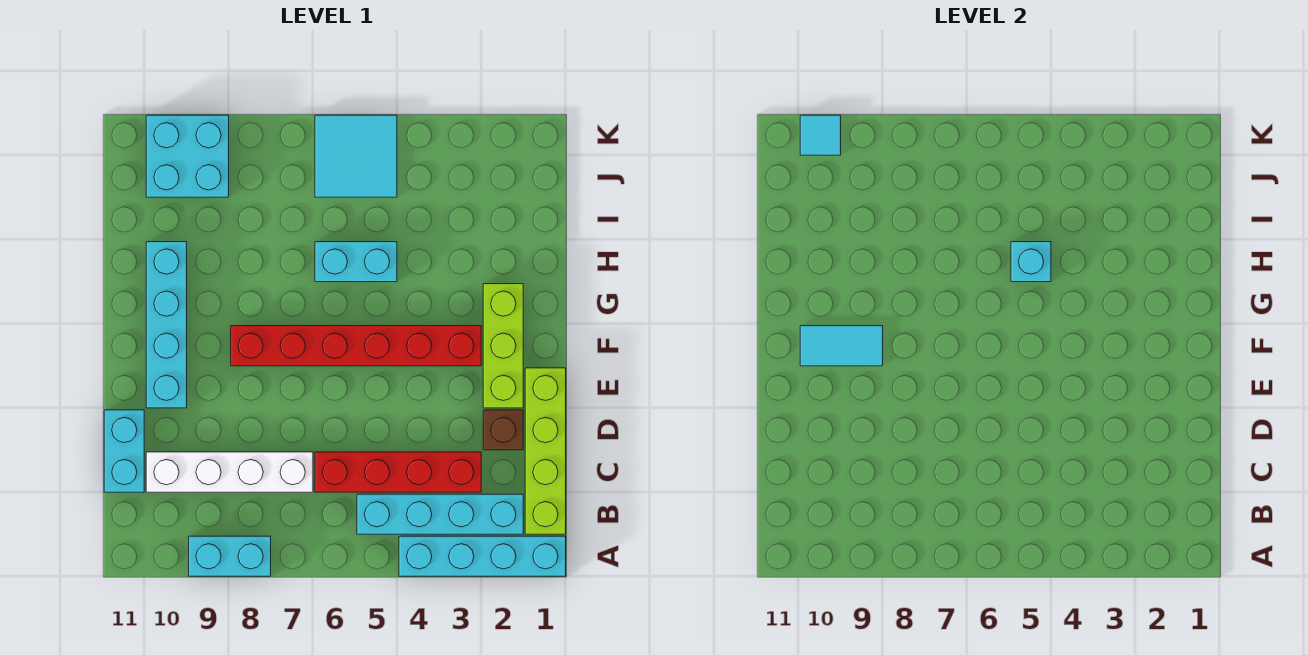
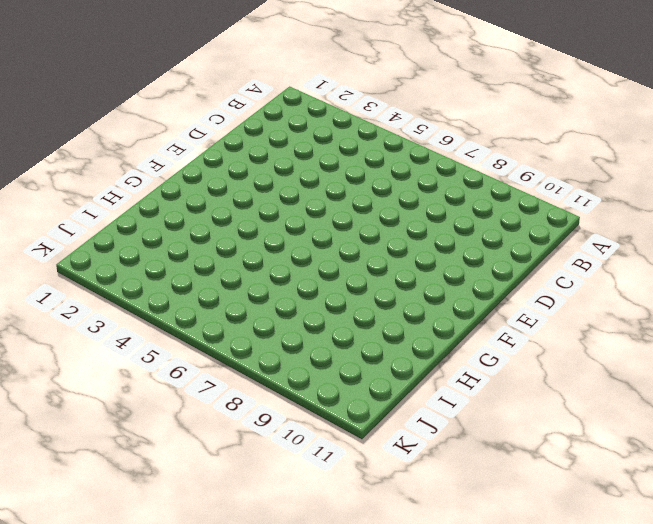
none -> cyan brick A1:A4 level 1
none -> cyan brick A8:A9 level 1
none -> lime brick B1:E1 level 1

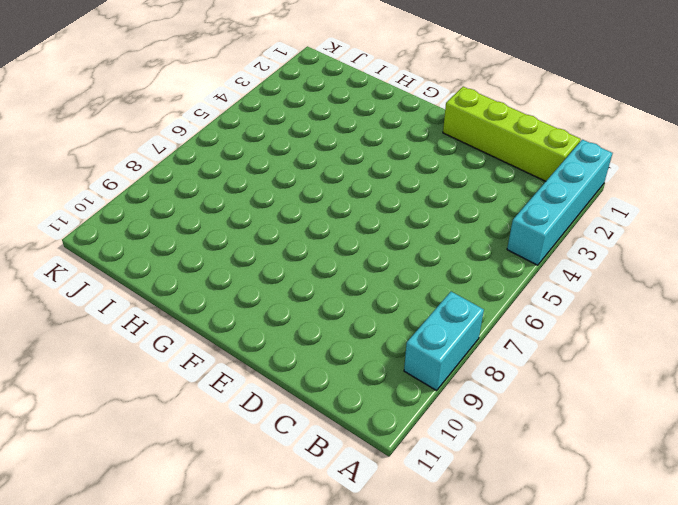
none -> cyan brick B2:B5 level 1
none -> red brick C3:C6 level 1
none -> white brick C7:C10 level 1

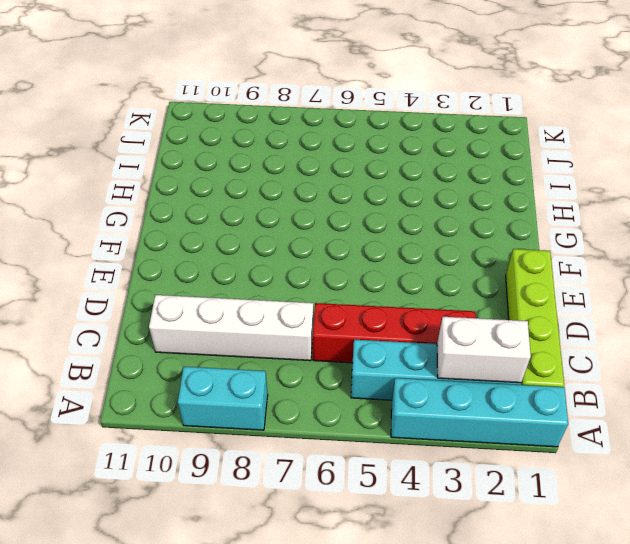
white brick B2:B3 level 2 -> none
none -> cyan brick C11:D11 level 1
none -> brown brick D2 level 1
none -> lime brick E2:G2 level 1

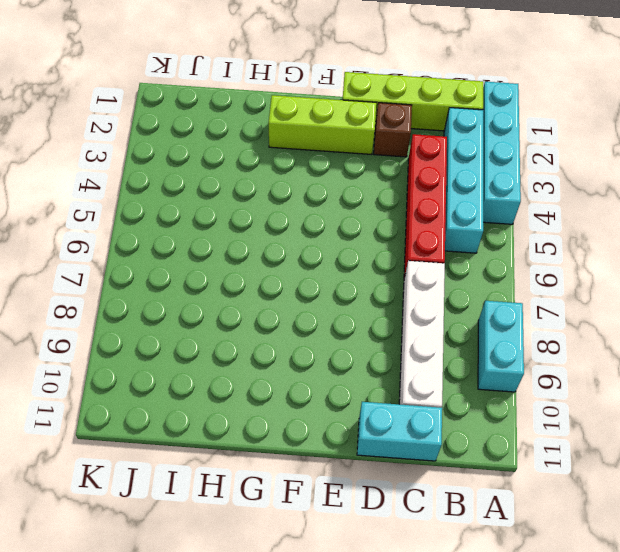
none -> cyan brick E10:H10 level 1
none -> red brick F3:F8 level 1
none -> cyan brick H5:H6 level 1

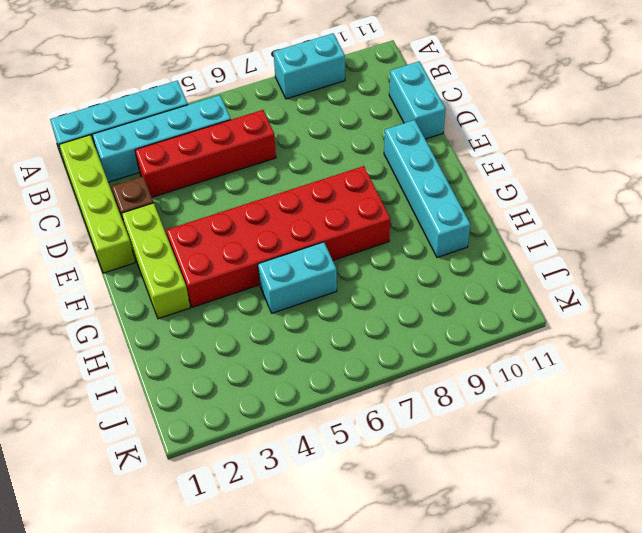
red brick F3:G8 level 1 -> red brick F3:F8 level 1
none -> white brick C7:C10 level 1
none -> cyan tile J5:K6 level 1
none -> cyan brick J9:K10 level 1

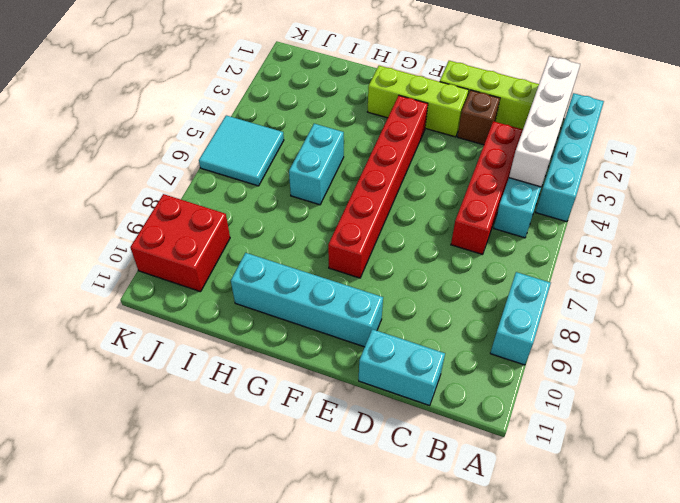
white brick B1:B4 level 2 -> white brick C7:C10 level 1
red brick J9:K10 level 1 -> cyan brick J9:K10 level 1
none -> cyan tile F9:F10 level 2
none -> cyan brick H5 level 2
none -> cyan tile K10 level 2

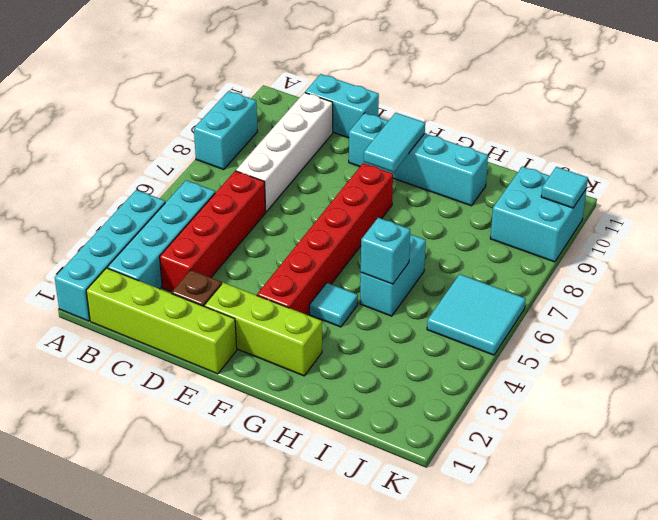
cyan tile G4 level 1 -> none

